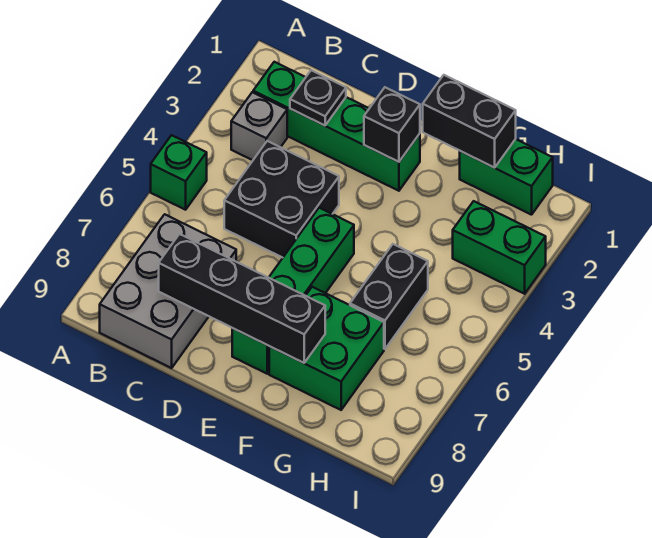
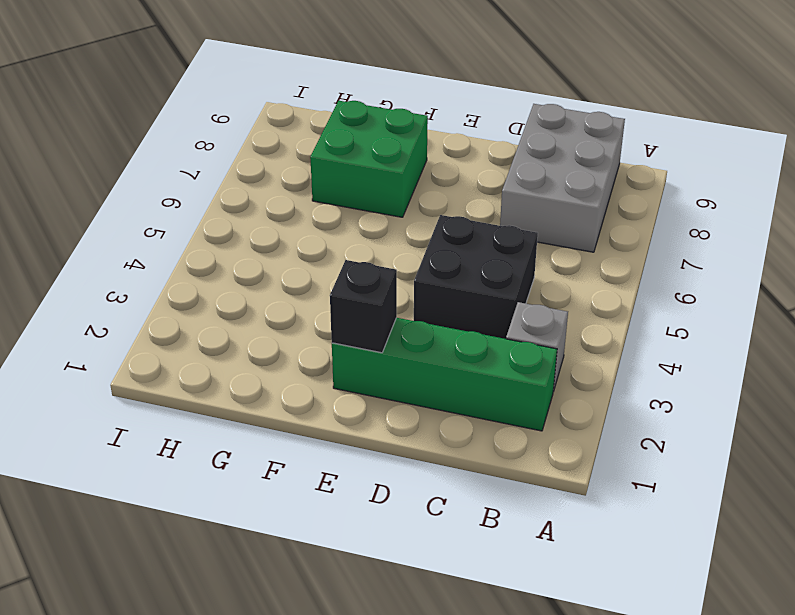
none -> green brick A5 level 1
none -> green brick E5:E8 level 1
none -> green brick G1:H1 level 1

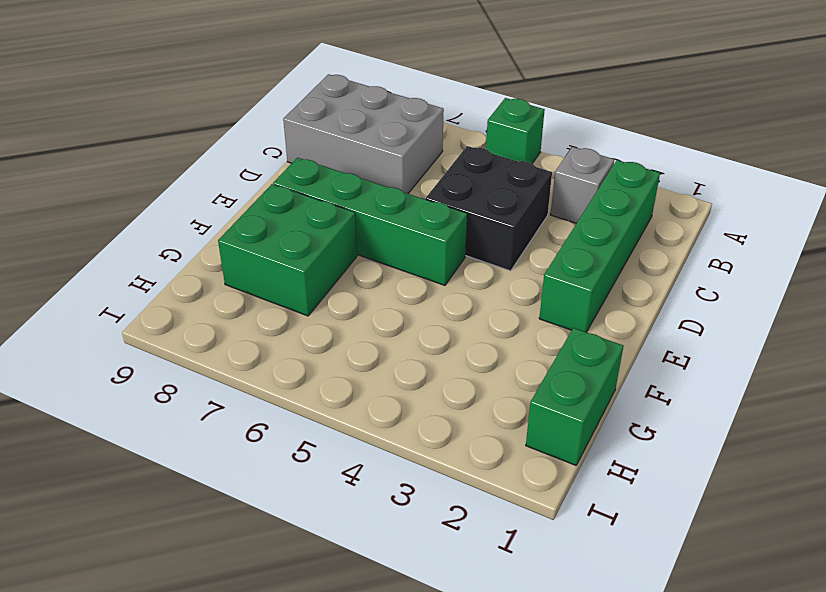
none -> black brick G5:G6 level 1
none -> green brick H3:I3 level 1
none -> black plate C2 level 2

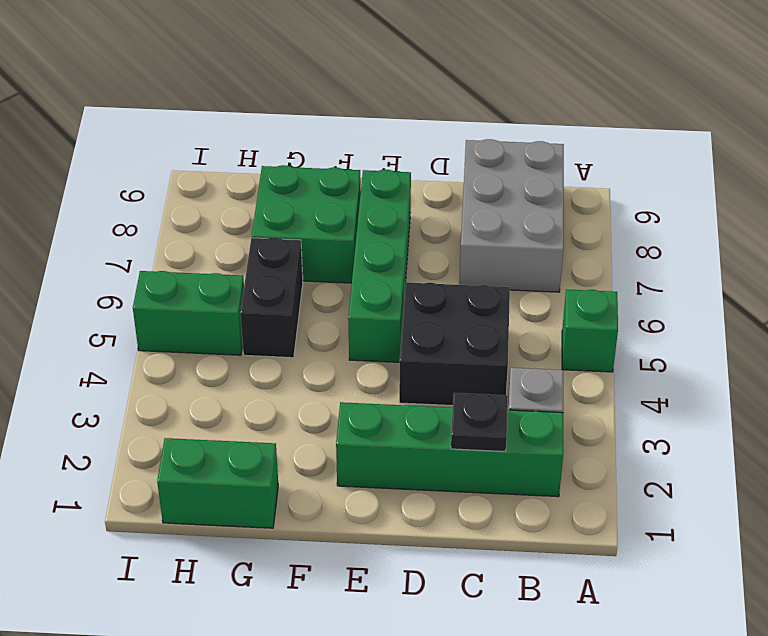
green brick H5:I5 level 1 -> green brick H3:I3 level 1
none -> black brick C8:F8 level 2
none -> black brick E2 level 2
none -> black brick F1:G1 level 2

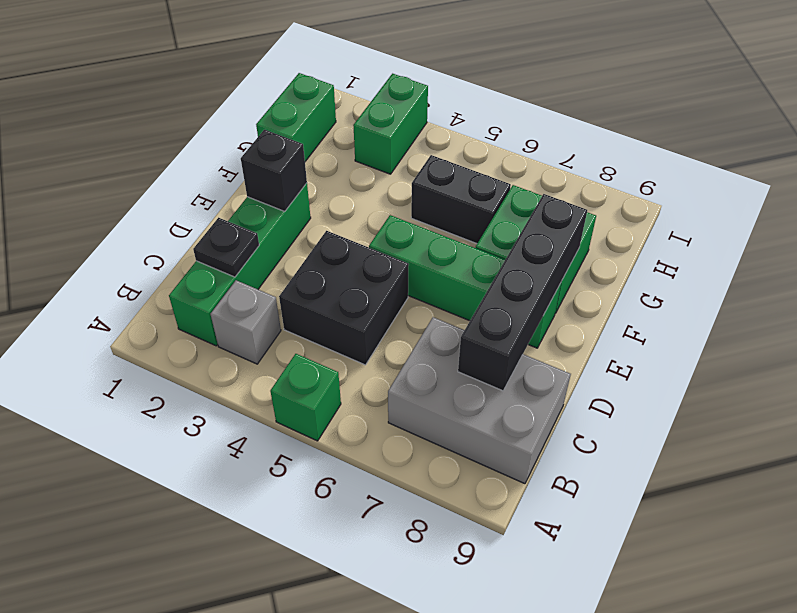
none -> black brick F1:G1 level 2

